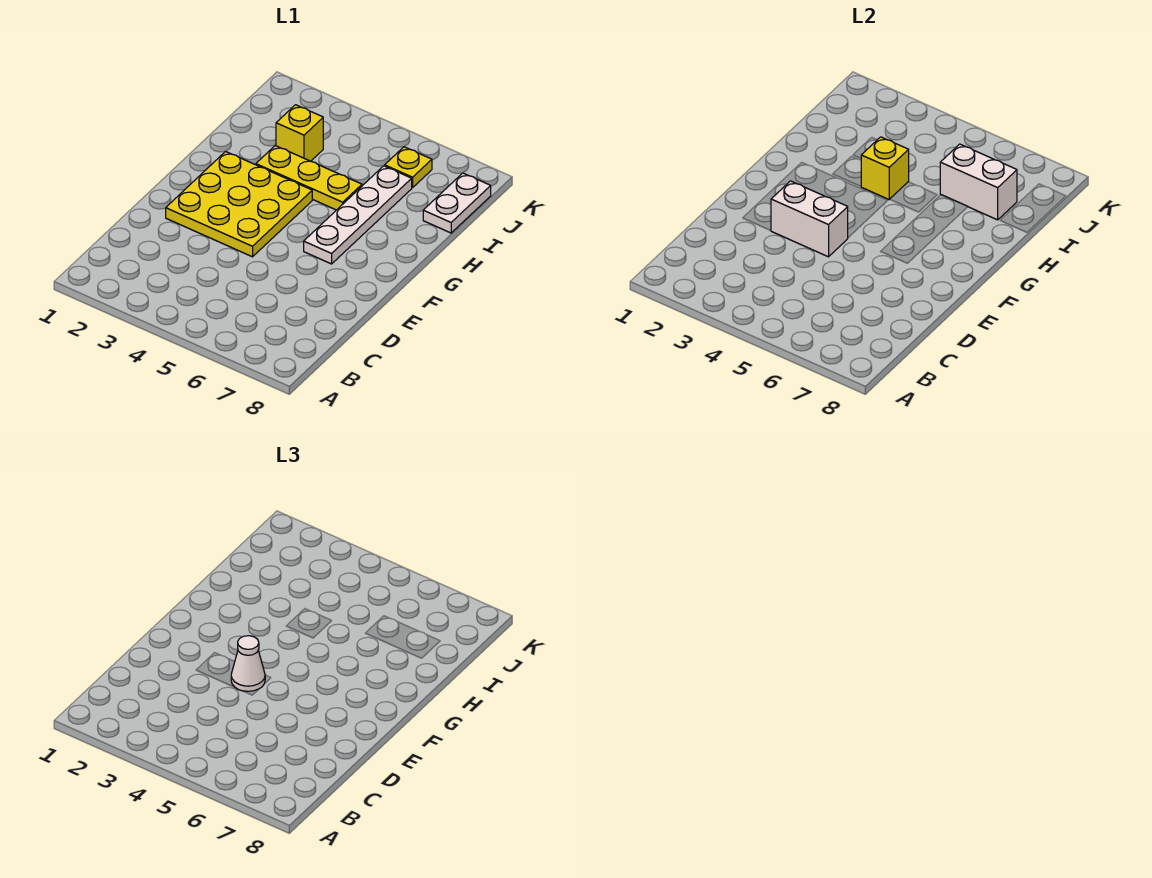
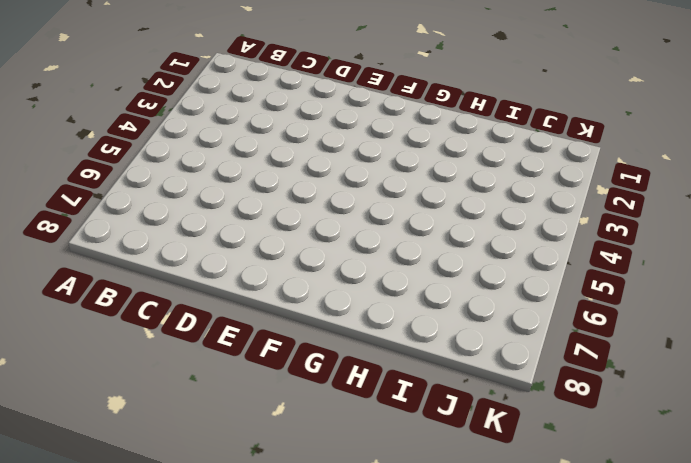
none -> yellow plate E2:G4 level 1
none -> white plate F6:I6 level 1

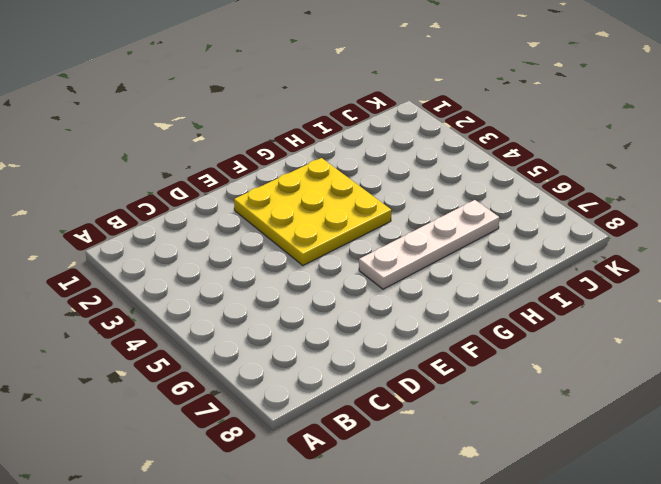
none -> yellow plate H3:H5 level 1
none -> yellow brick I3 level 1

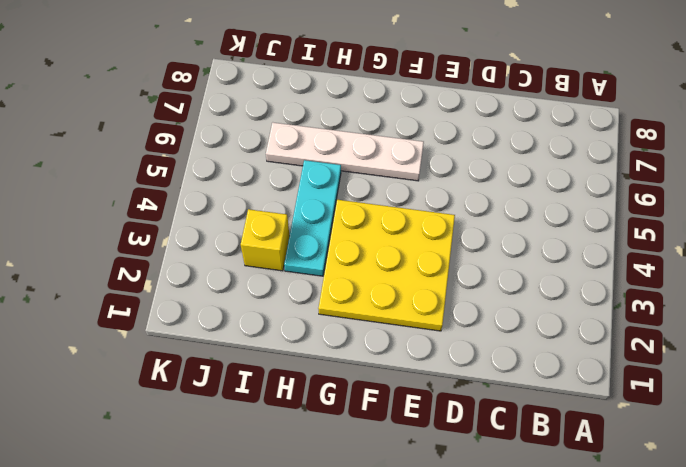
cyan plate H3:H5 level 1 -> yellow plate H3:H5 level 1
none -> white plate I8:J8 level 1
none -> yellow plate J6 level 1

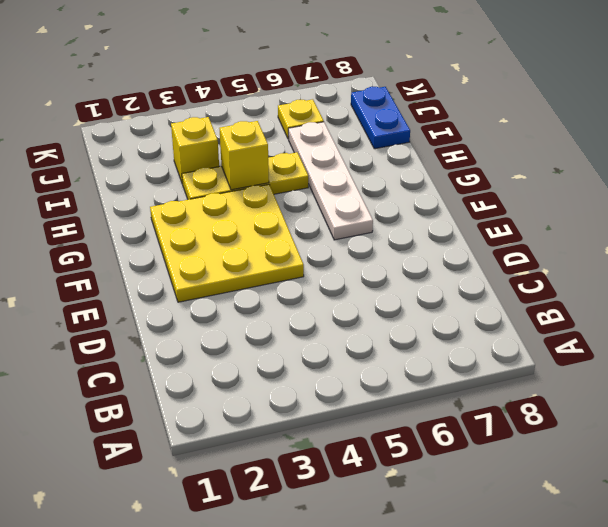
blue plate I8:J8 level 1 -> white plate I8:J8 level 1
none -> white brick E3:E4 level 2
none -> white brick I6:I7 level 2

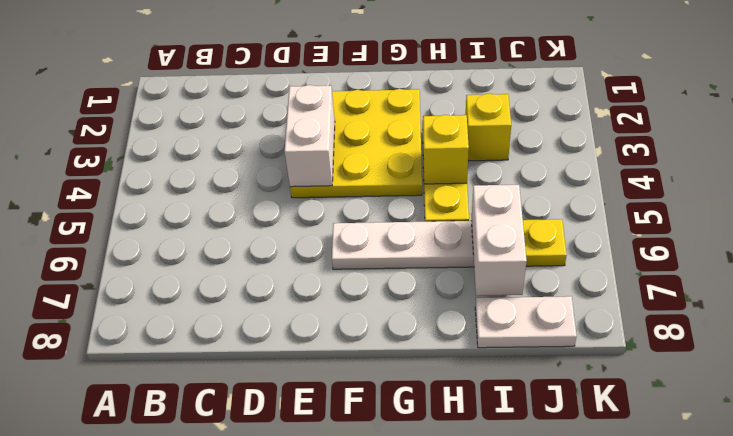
none -> white cone E4 level 3

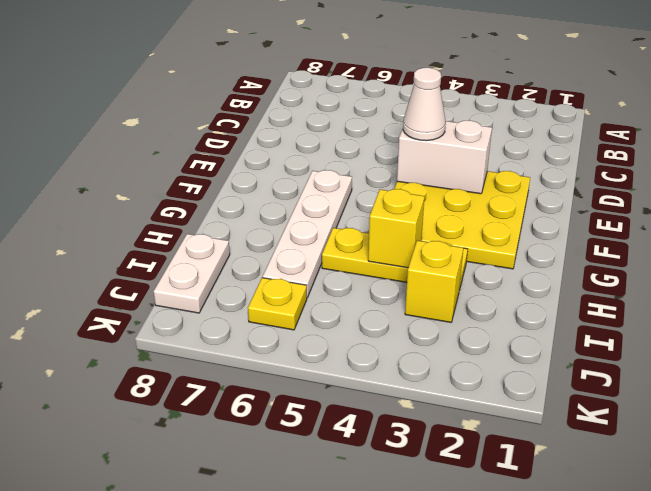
none -> white brick I6:I7 level 2

